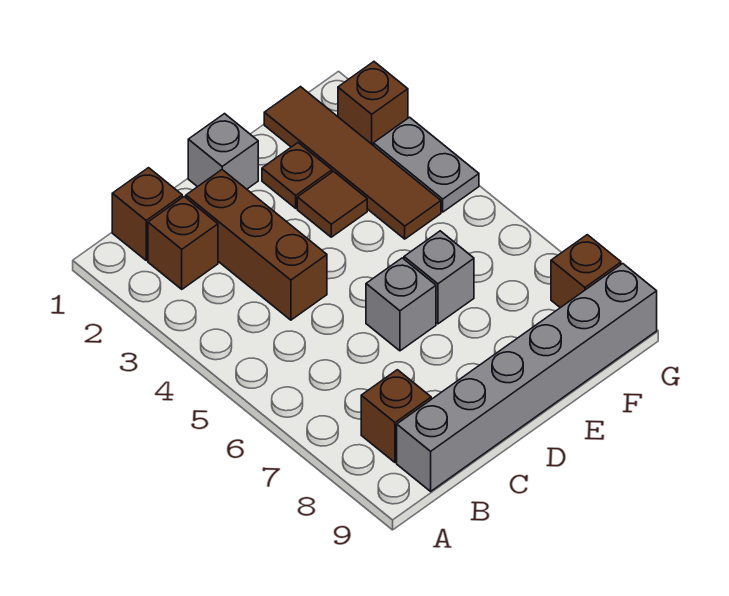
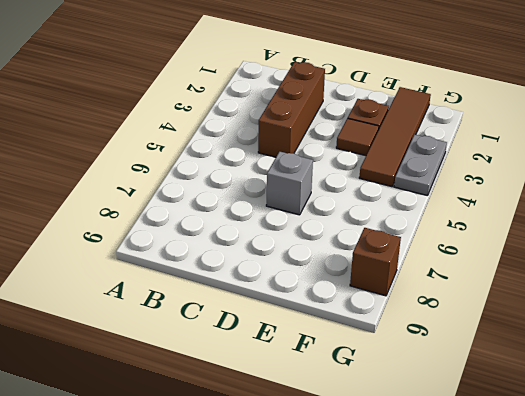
none -> brown brick B1 level 1
none -> brown brick B2 level 1
none -> brown brick B8 level 1

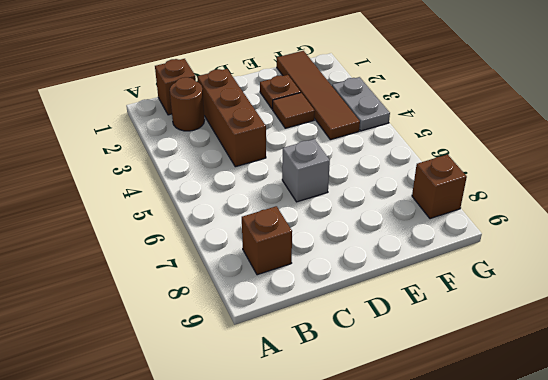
brown round brick B2 level 1 -> brown brick B2 level 1
none -> grey brick B9:G9 level 1
none -> grey brick D1 level 1
none -> grey brick E6 level 1

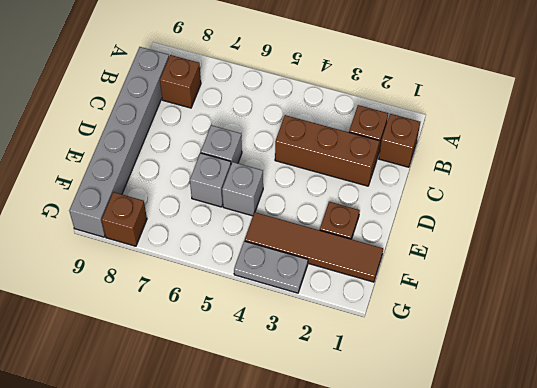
grey brick E5 level 1 -> grey brick D1 level 1
none -> brown tile E3 level 1
none -> brown brick G2 level 1

